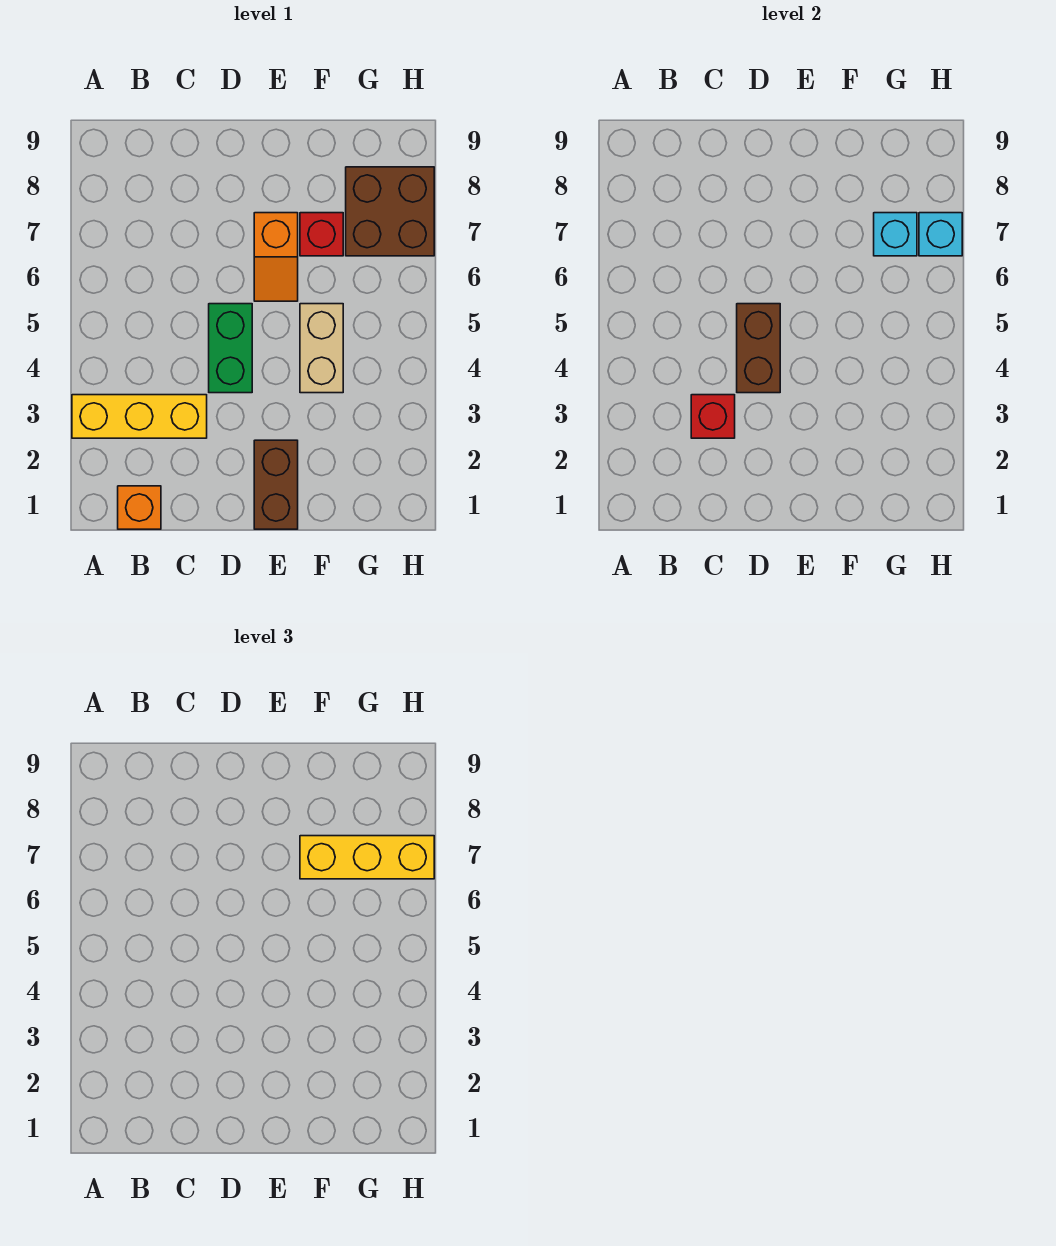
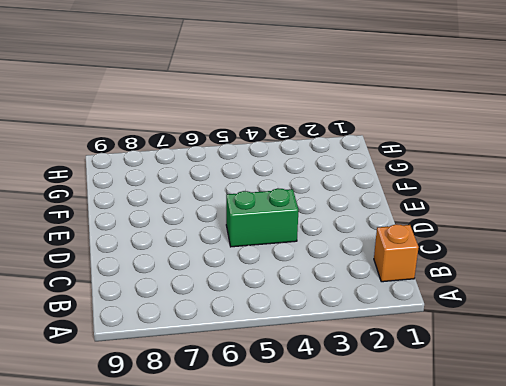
none -> yellow brick A3:C3 level 1
none -> brown brick E1:E2 level 1
none -> orange slope E6:E7 level 1 top 7

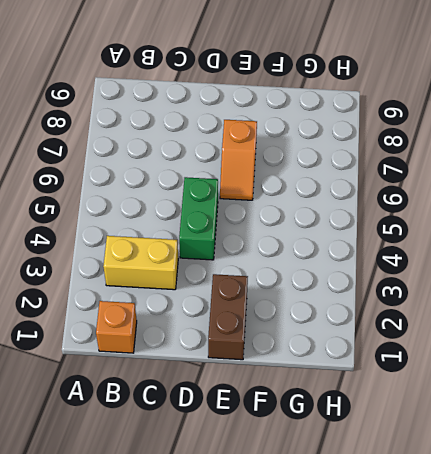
yellow brick B3:C3 level 1 -> yellow brick A3:C3 level 1
none -> tan brick F4:F5 level 1
none -> red brick F7 level 1
none -> brown brick G7:H8 level 1

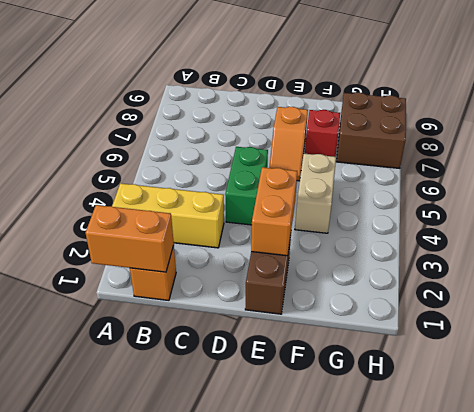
orange brick A1:B1 level 2 -> none
orange brick E2:E3 level 2 -> none
none -> red brick C3 level 2
none -> brown brick D4:D5 level 2
none -> cyan brick G7 level 2

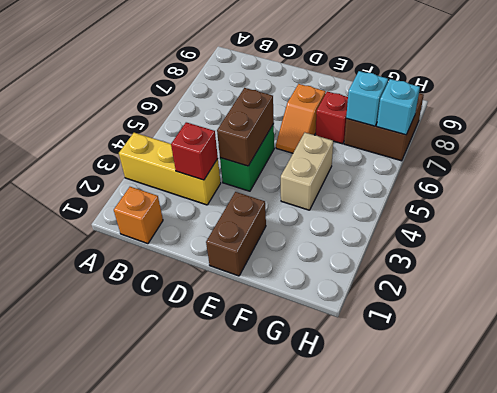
none -> yellow brick F7:H7 level 3

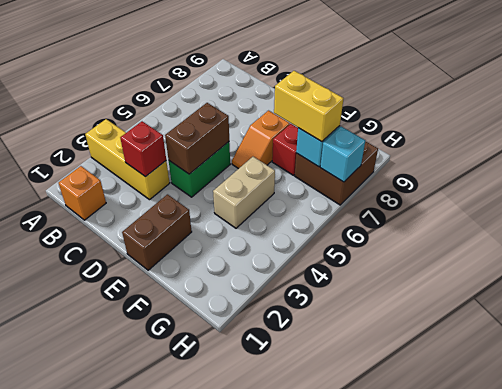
yellow brick F7:G7 level 3 -> yellow brick F7:H7 level 3

